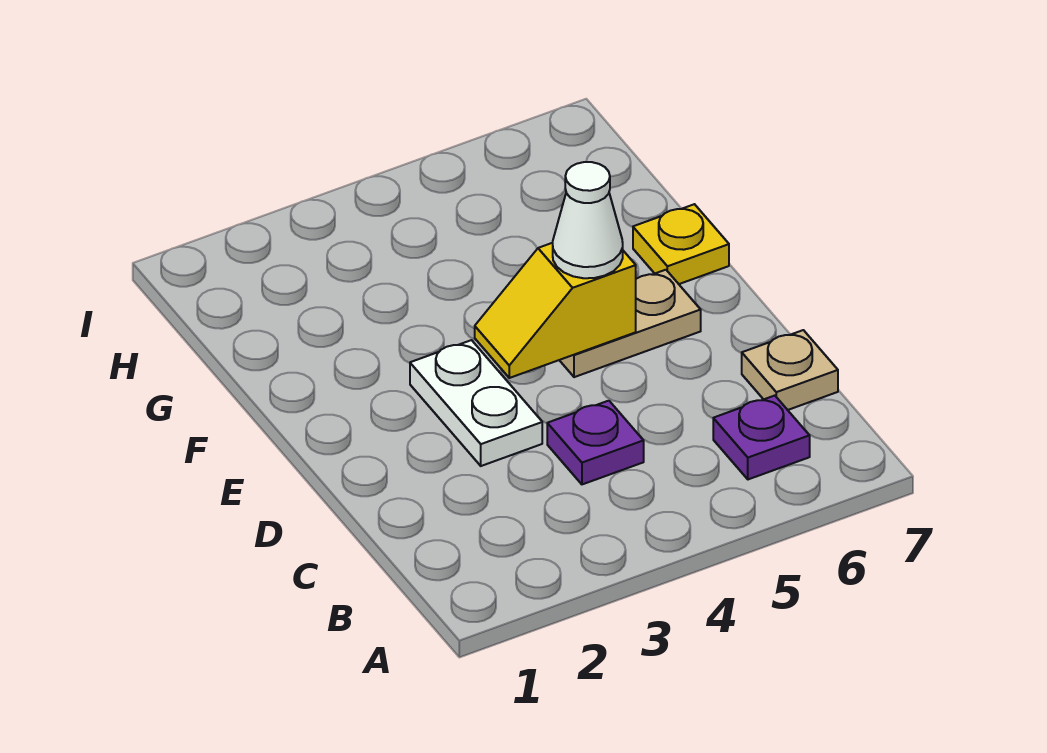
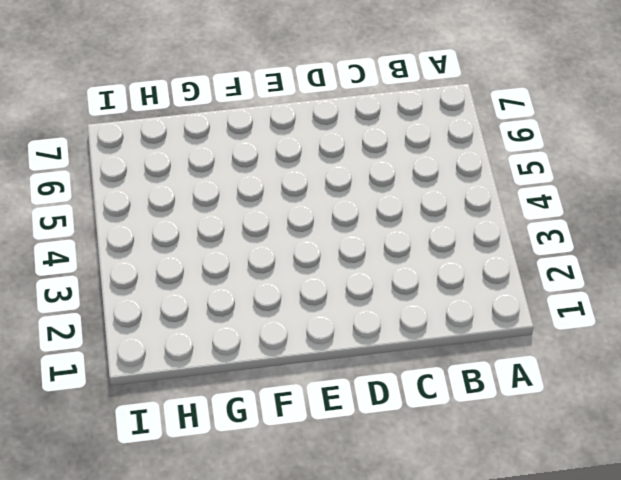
none -> purple plate B6 level 1
none -> purple plate C4 level 1

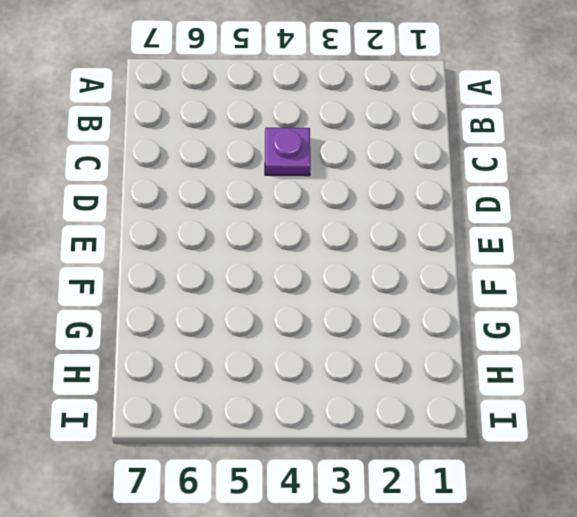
none -> purple plate B6 level 1
none -> tan plate C7 level 1

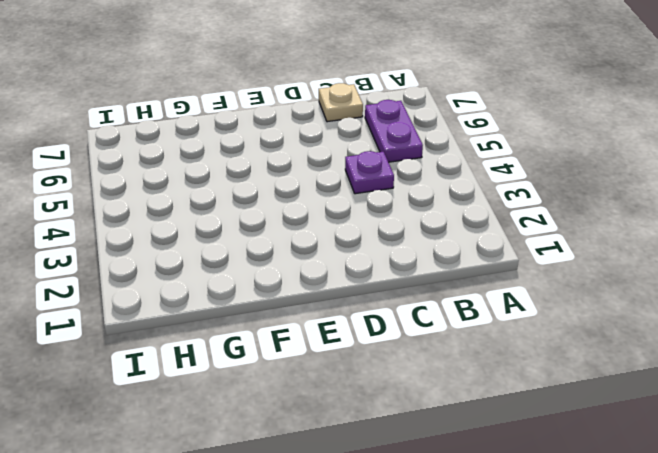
purple plate B5:B6 level 1 -> purple plate B6 level 1
none -> white plate D3:E3 level 1
none -> tan plate E5:E6 level 1

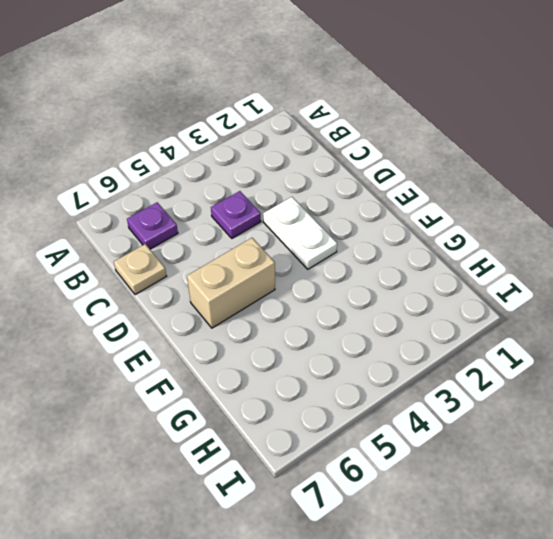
tan brick E5:E6 level 1 -> tan plate E5:E6 level 1
none -> yellow plate F7 level 1
none -> yellow slope E4:E5 level 2 top 5

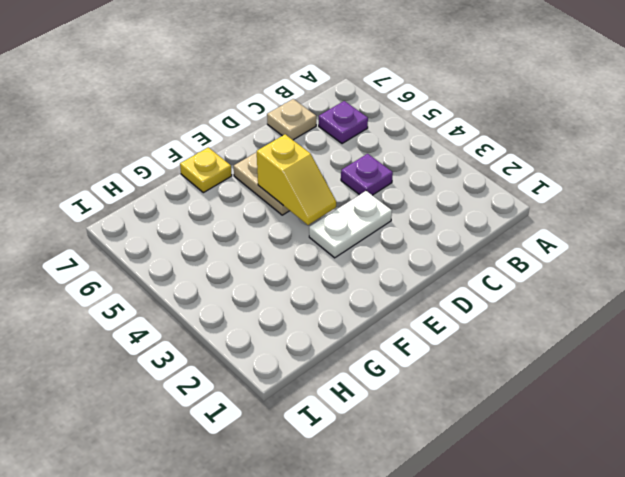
none -> white cone E5 level 3

